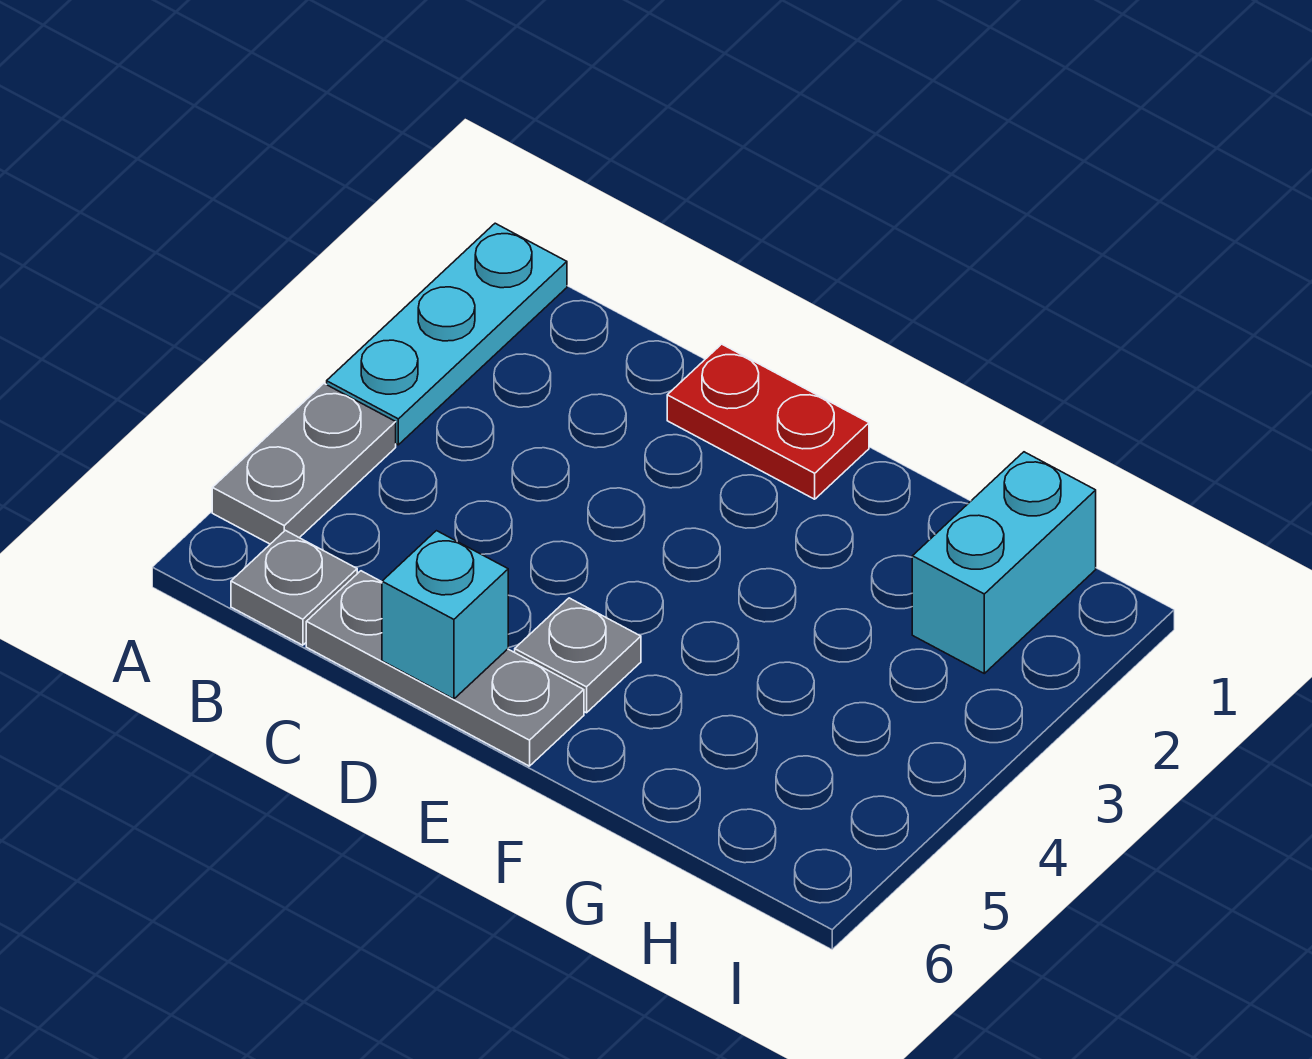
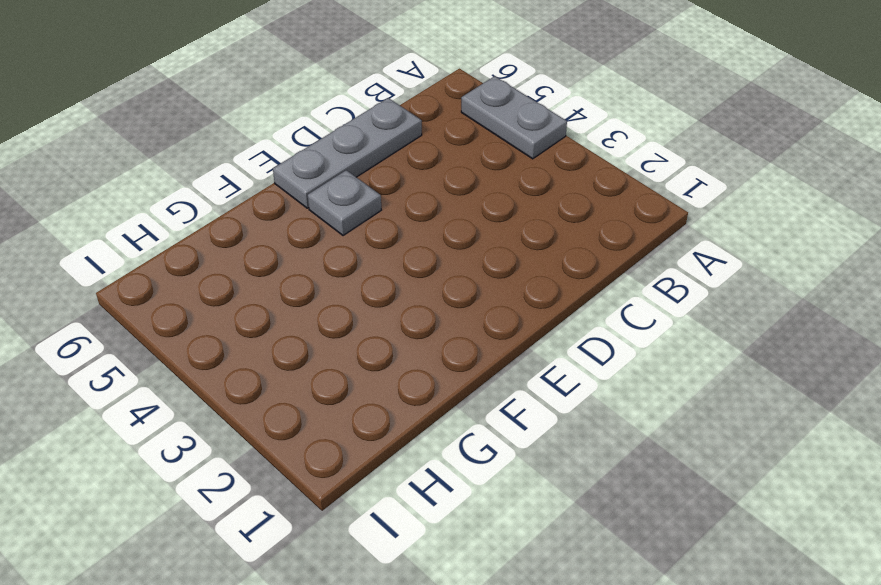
none -> cyan plate A1:A3 level 1
none -> grey plate B6 level 1

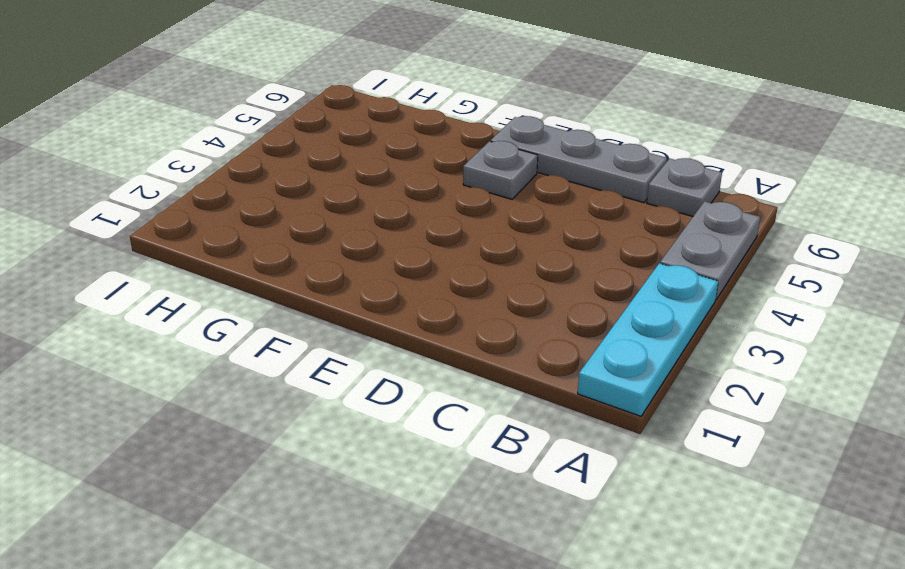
none -> red plate D1:E1 level 1
none -> cyan brick H1:H2 level 1

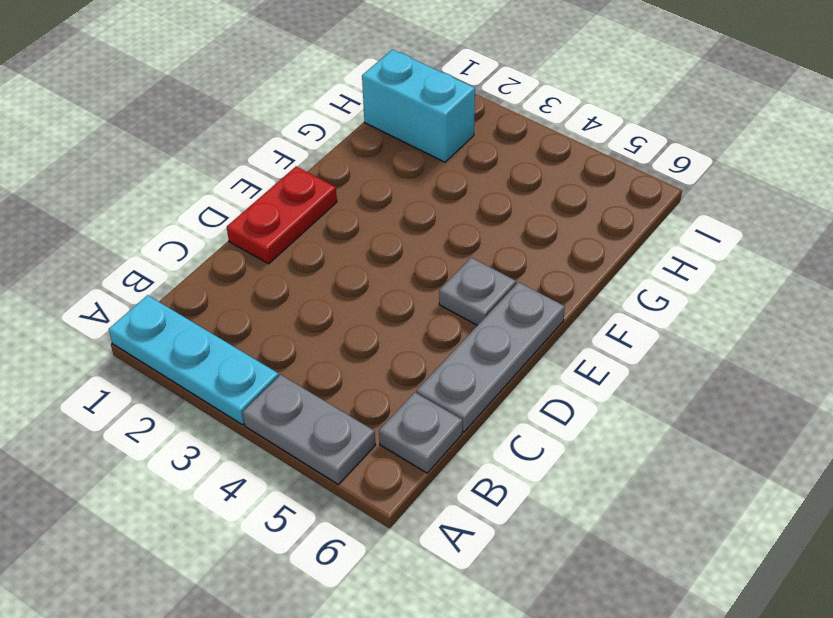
none -> cyan brick D6 level 2

